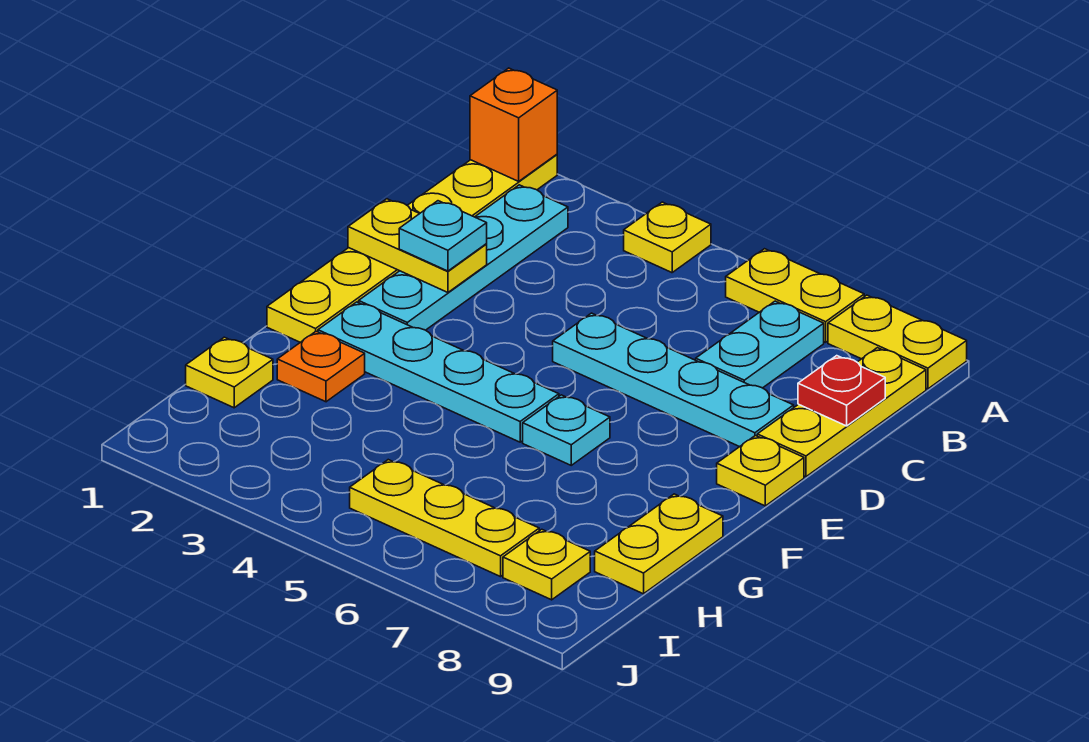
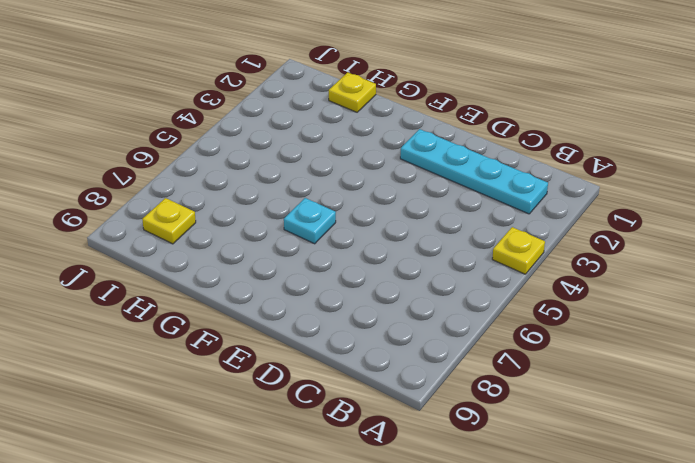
none -> yellow plate A1:F1 level 1
none -> yellow plate A6:A7 level 1
none -> yellow plate A8:A9 level 1

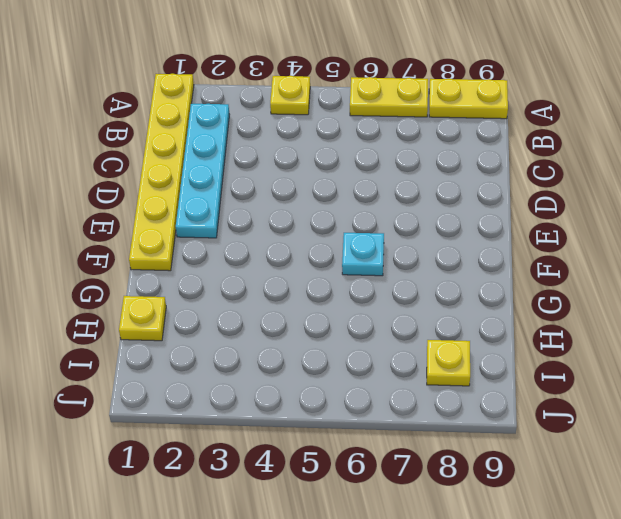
none -> cyan plate B7:C7 level 1
none -> yellow plate B9:D9 level 1
none -> cyan plate D5:D8 level 1

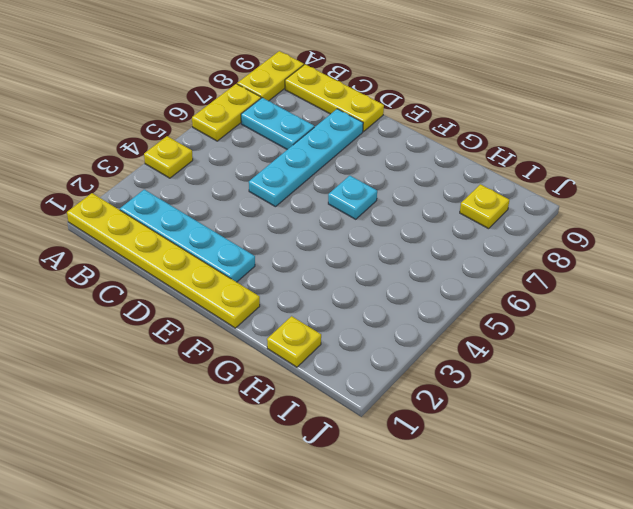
none -> yellow plate E9 level 1
none -> cyan plate F2:F5 level 1
none -> orange plate G2 level 1

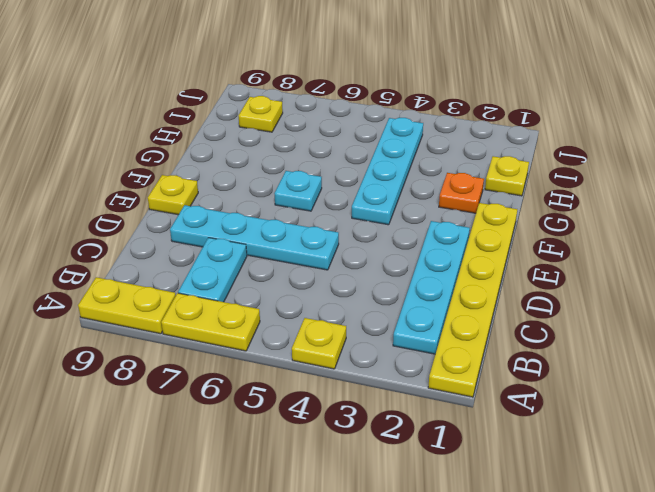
cyan plate F4:I4 level 1 -> cyan plate F2:F5 level 1
none -> yellow plate B9:D9 level 1
none -> yellow plate G9:H9 level 1
none -> yellow plate I5:I7 level 1

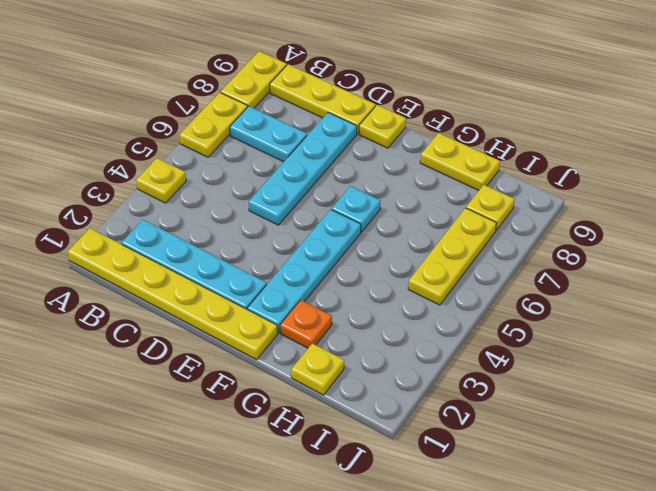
none -> orange brick A1 level 2
none -> red plate C9 level 2
none -> yellow plate D1:D2 level 2

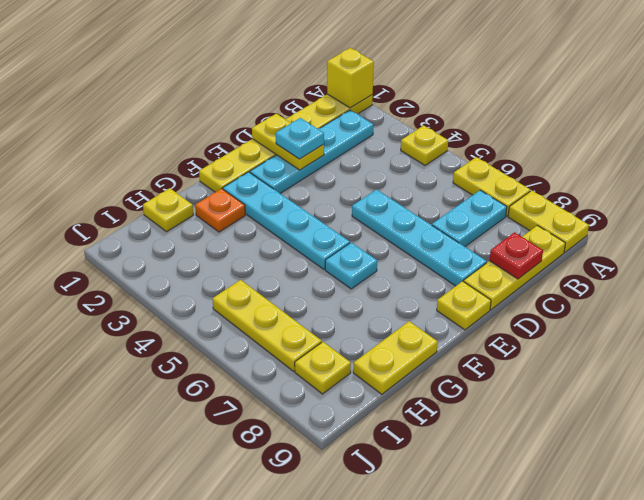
yellow brick A1 level 2 -> orange brick A1 level 2

